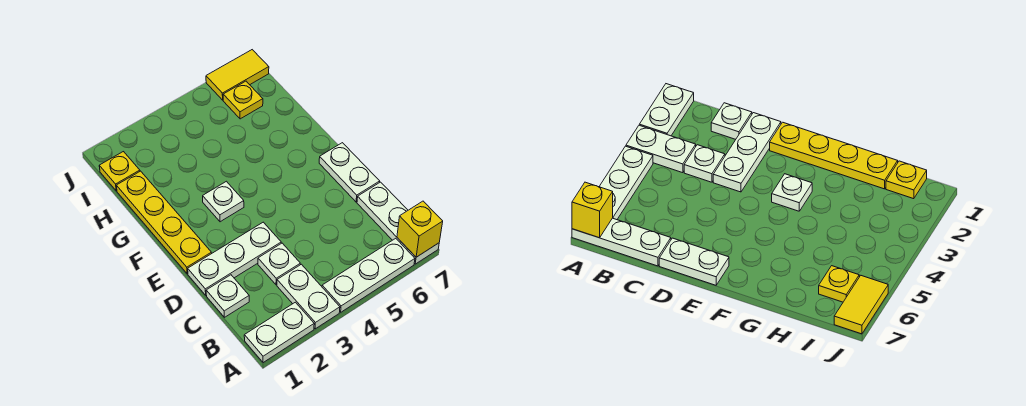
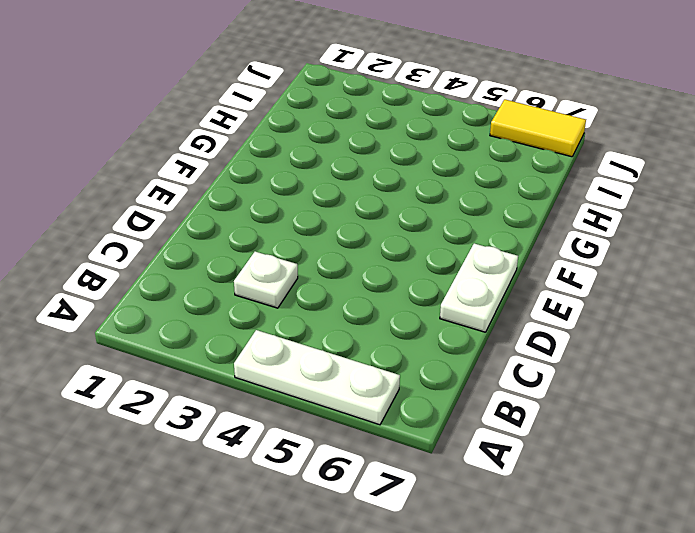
none -> white plate A1:A2 level 1
none -> white plate A3:B3 level 1
none -> white plate A7:C7 level 1

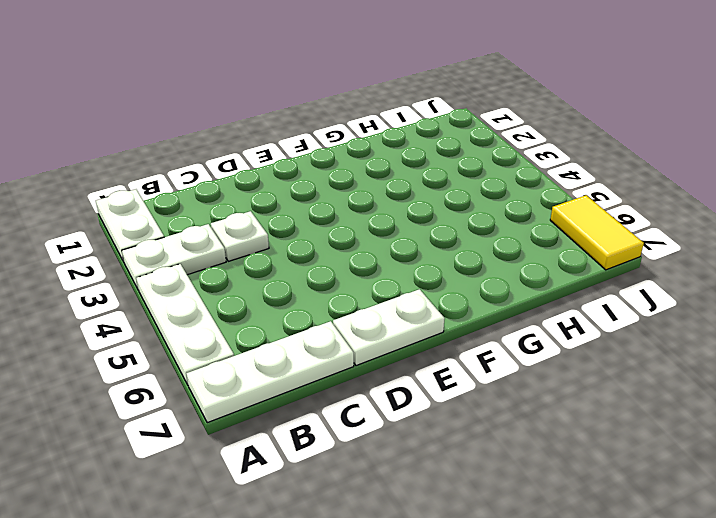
none -> white plate C1 level 1
none -> white plate D1:D3 level 1
none -> yellow plate E1:H1 level 1

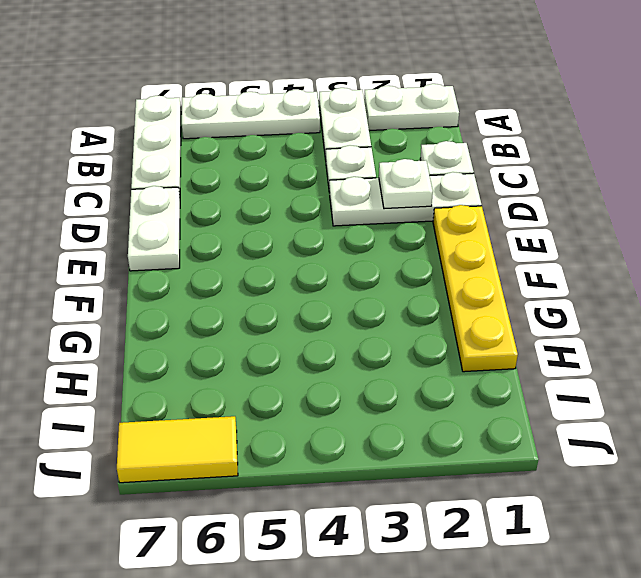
white plate D2 level 2 -> white plate F3 level 1
none -> yellow plate I1 level 1
none -> yellow plate I6 level 1
none -> yellow brick A7 level 2

